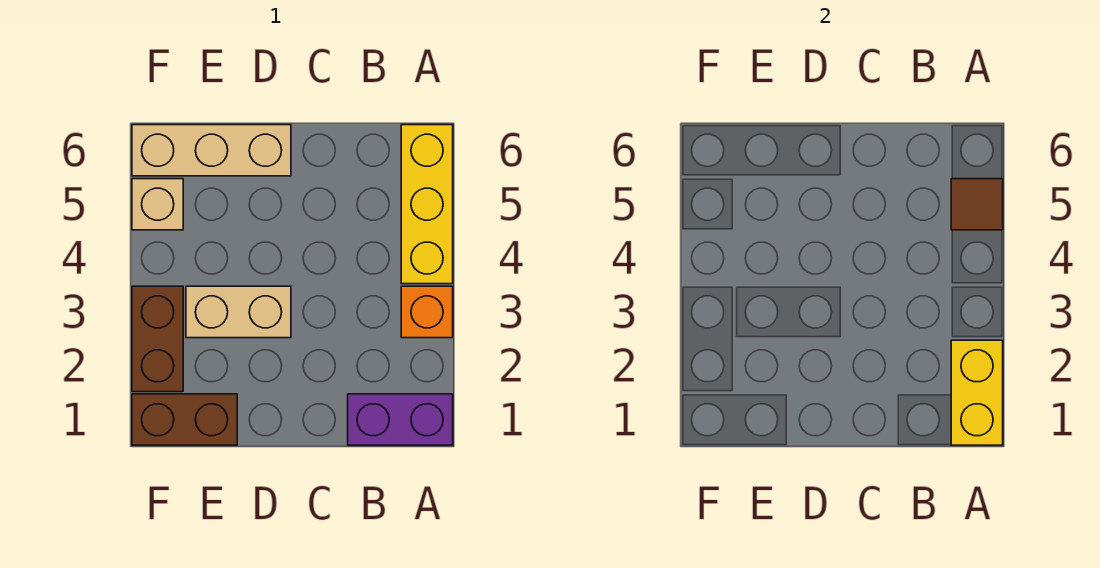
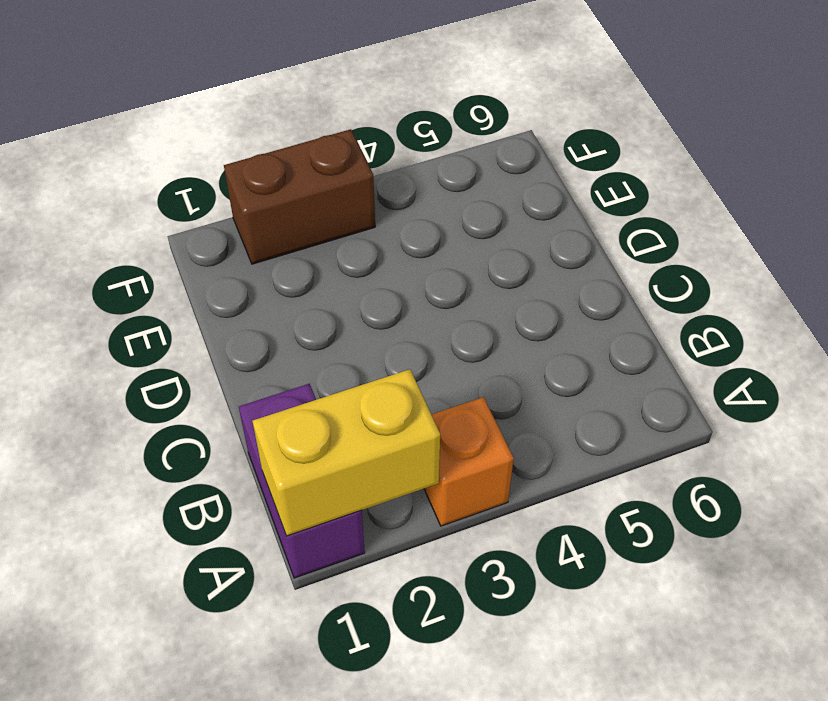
none -> yellow brick A4:A6 level 1
none -> tan brick D3:E3 level 1

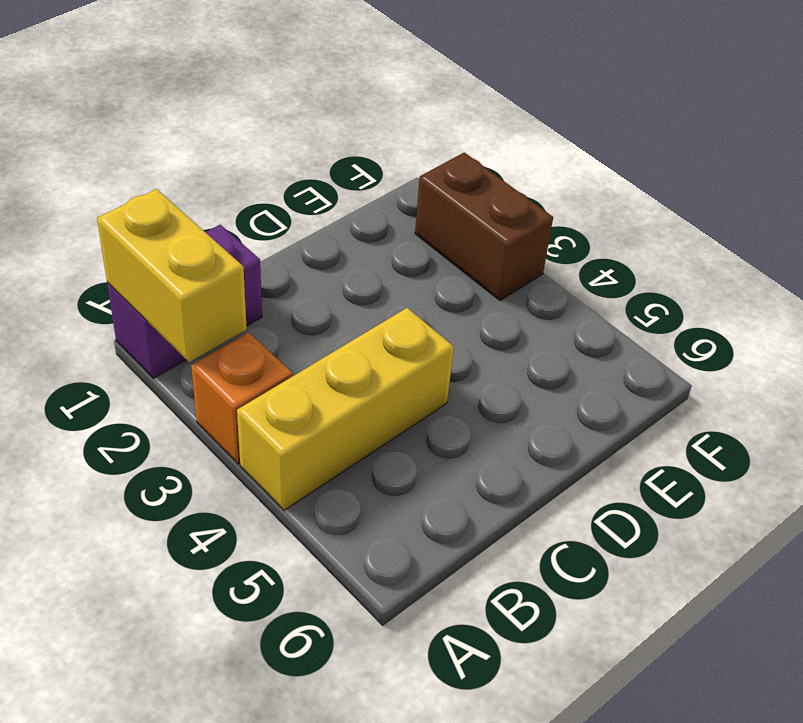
yellow brick A4:C4 level 1 -> yellow brick A4:A6 level 1
none -> tan brick D3:E3 level 1
none -> tan brick D6:F6 level 1

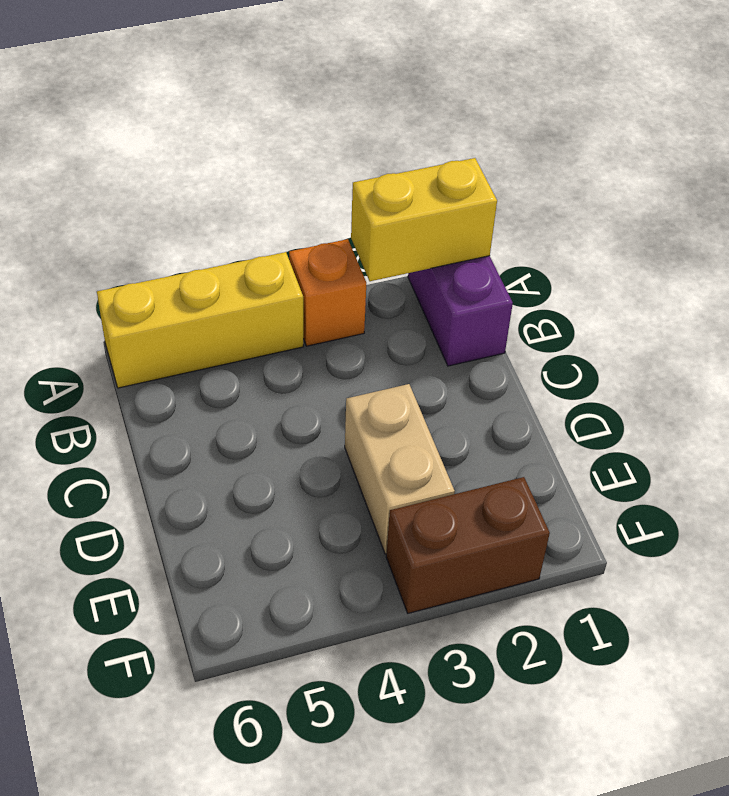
none -> tan brick D6:F6 level 1
none -> brown brick E1:F1 level 1

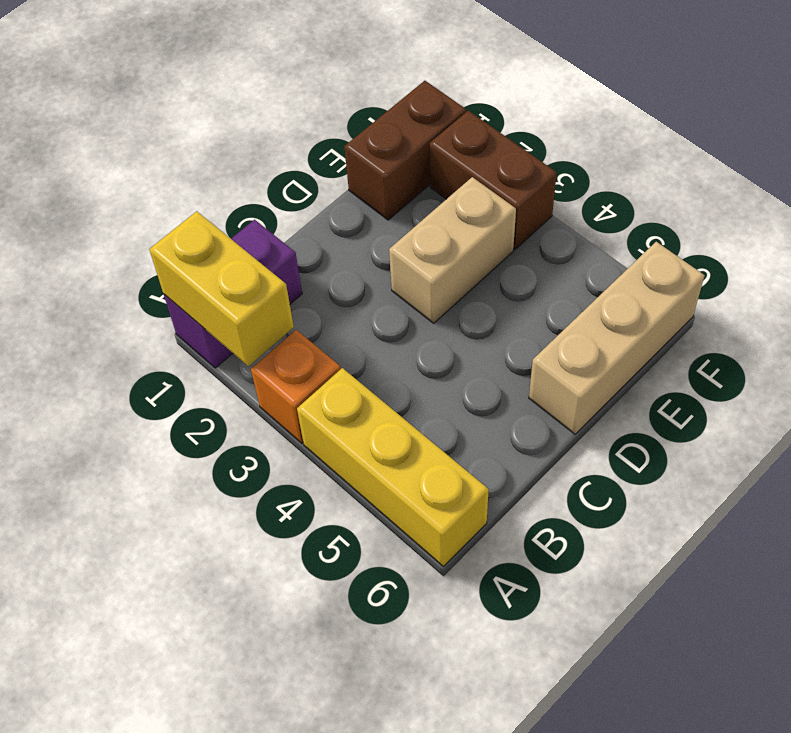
none -> tan brick F5 level 1
none -> brown tile A5 level 2

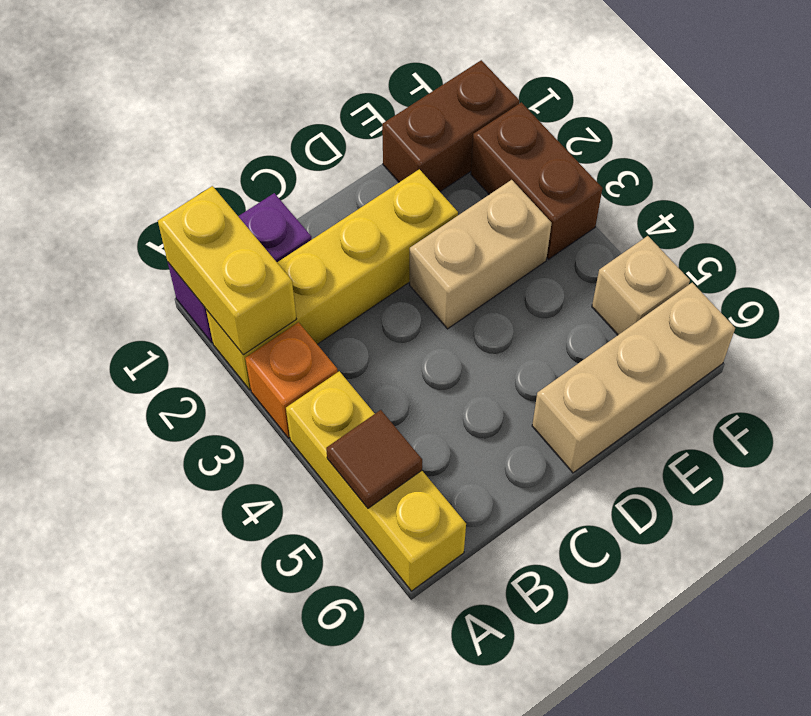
yellow brick A2:D2 level 1 -> none

